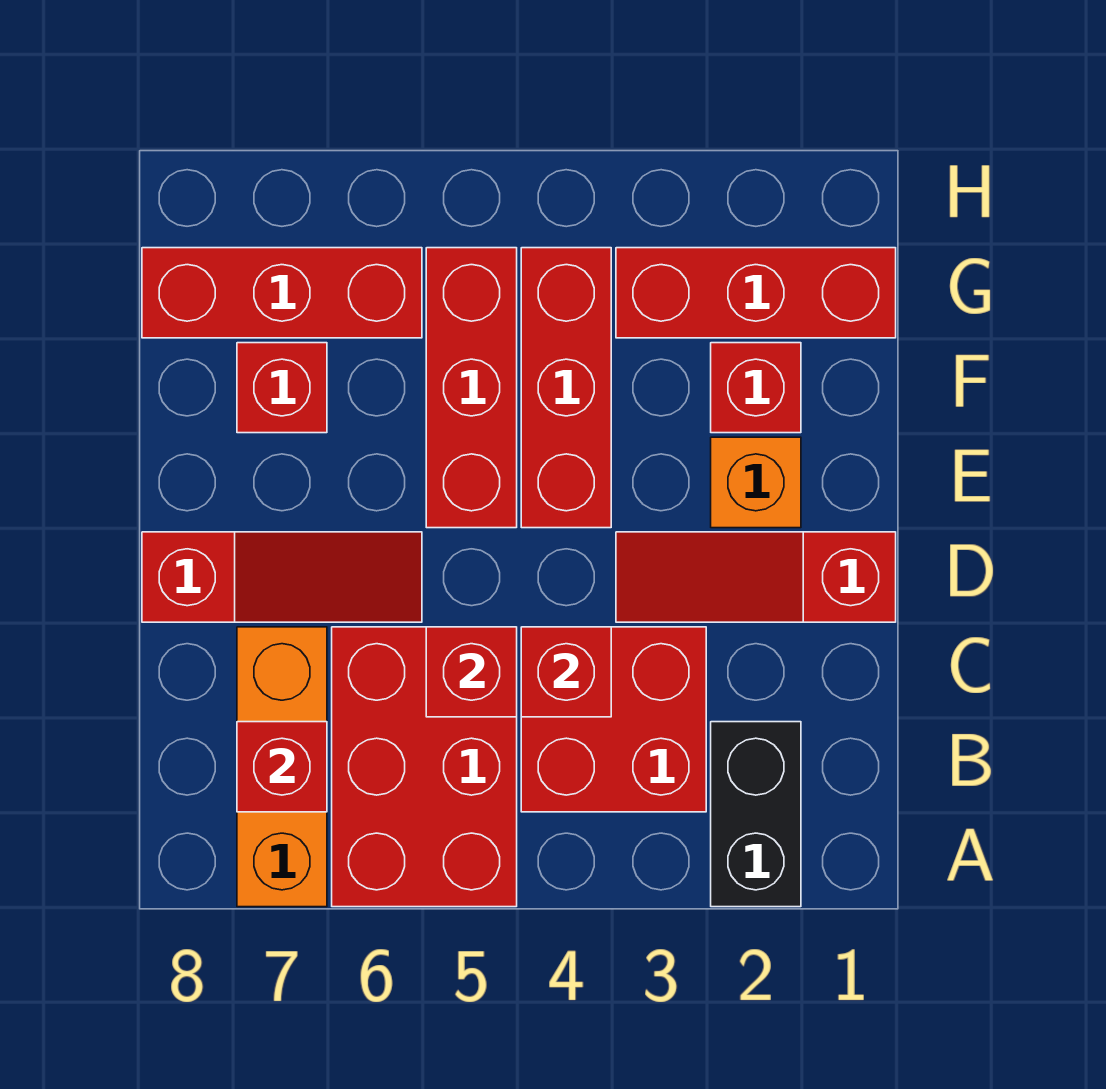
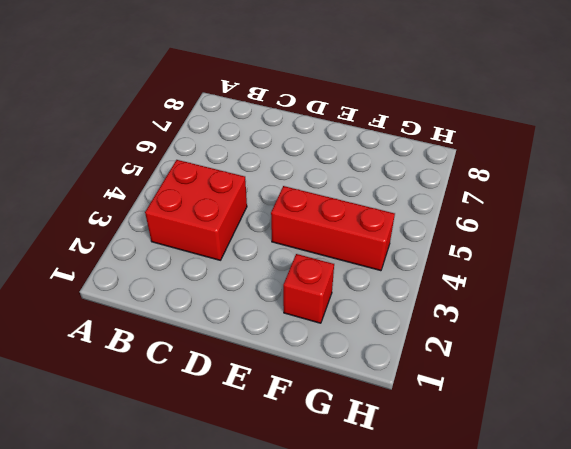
none -> black brick A2:B2 level 1
none -> red brick A5:C6 level 1
none -> orange brick A7:C7 level 1

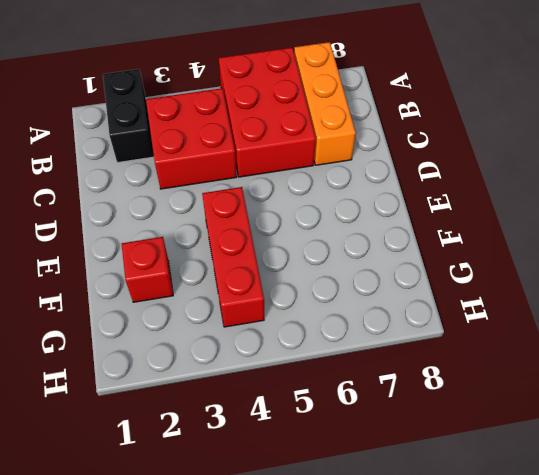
none -> red slope D1:D3 level 1 top 1
none -> red slope D6:D8 level 1 top 8
none -> orange brick E2 level 1

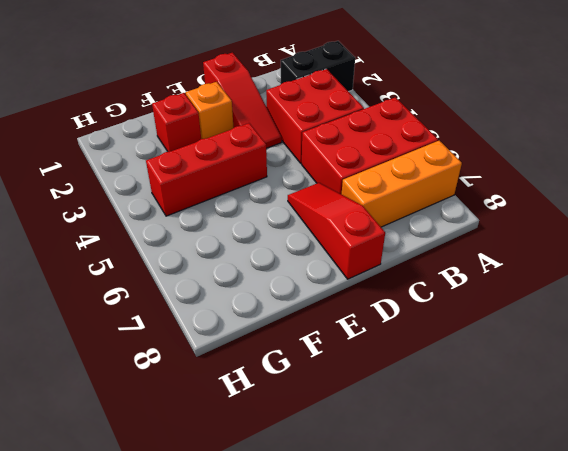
none -> red brick E5:G5 level 1
none -> red brick F7 level 1
none -> red brick G1:G3 level 1

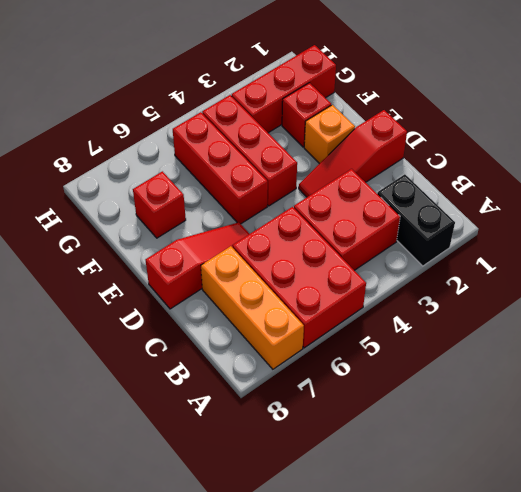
none -> red brick G6:G8 level 1
none -> red brick B7 level 2
none -> red brick C4 level 2

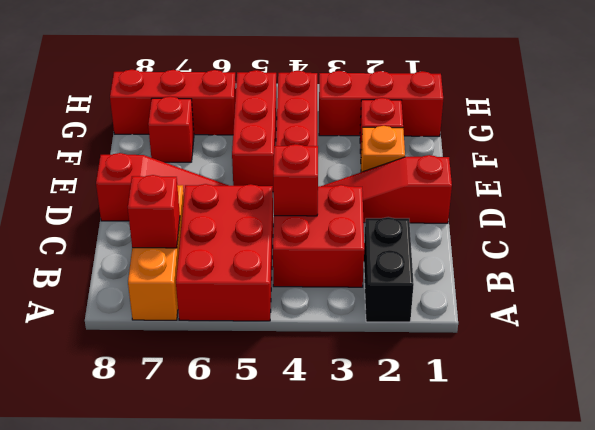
none -> red brick C5 level 2

